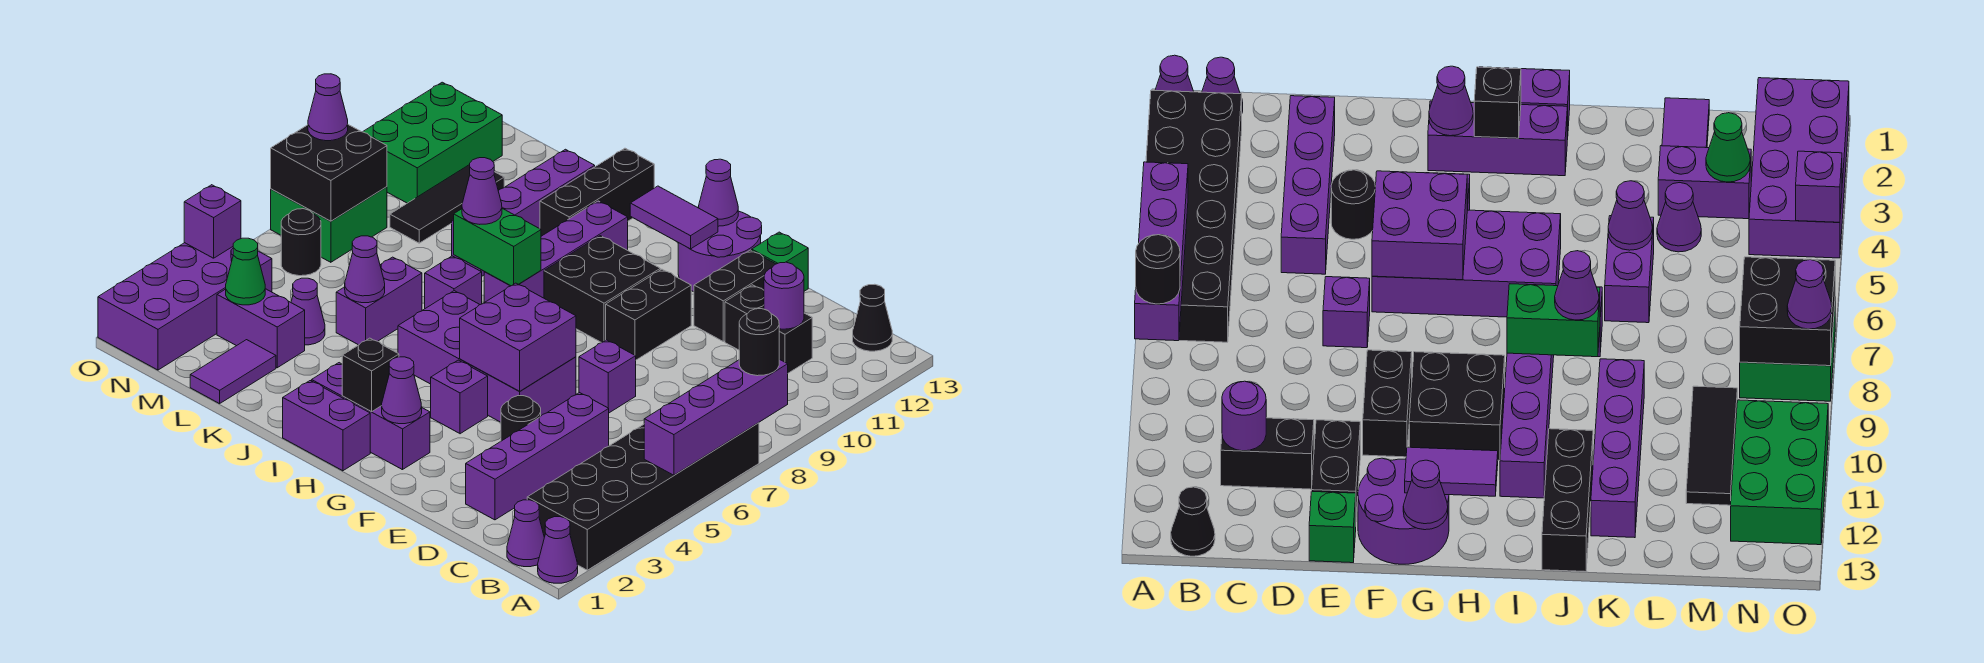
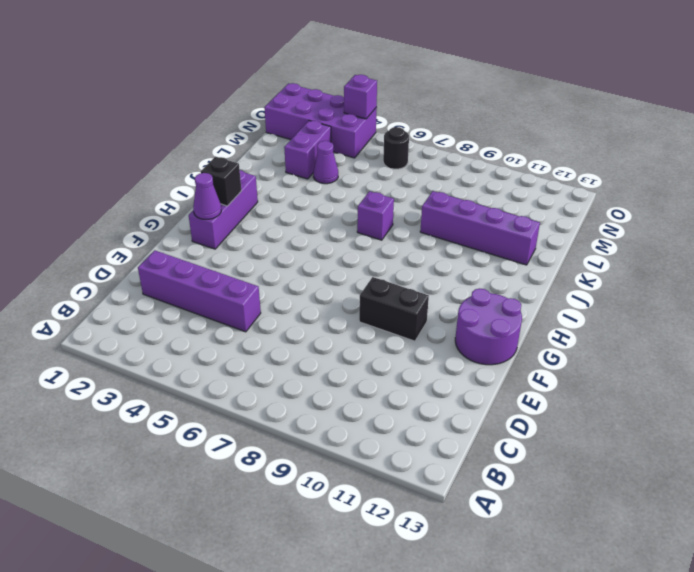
none -> purple cone A1 level 1
none -> black brick A2:B7 level 1
none -> purple cone B1 level 1
none -> black cone B13 level 1

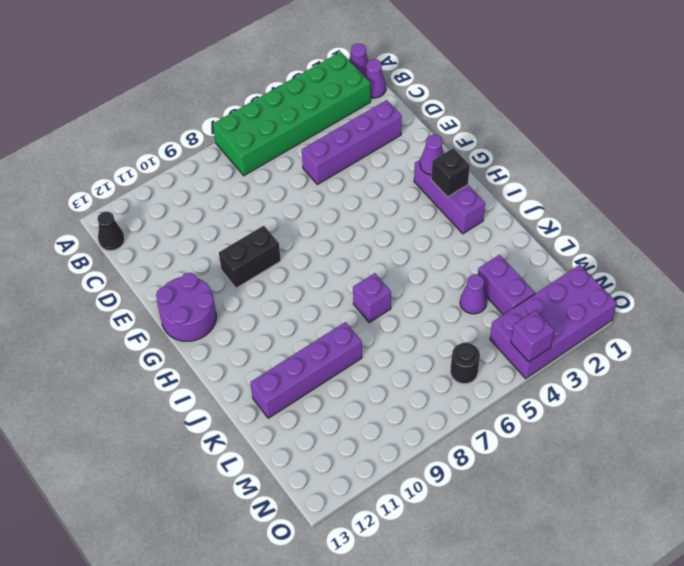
green brick A2:B7 level 1 -> black brick A2:B7 level 1
none -> black brick C11:D11 level 1
none -> black round brick E4 level 1
none -> purple brick E7 level 1
none -> black brick E11:E12 level 1

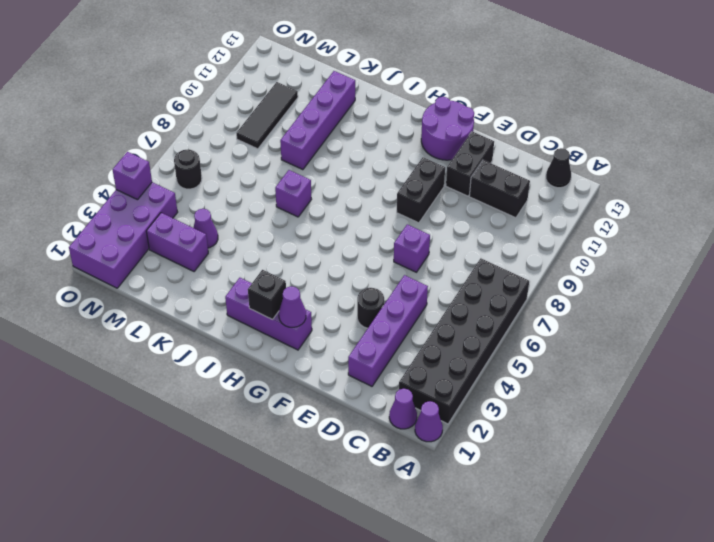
none -> green brick E13 level 1
none -> purple brick F5:I6 level 1
none -> purple brick G4 level 1
none -> black brick G9:H10 level 1

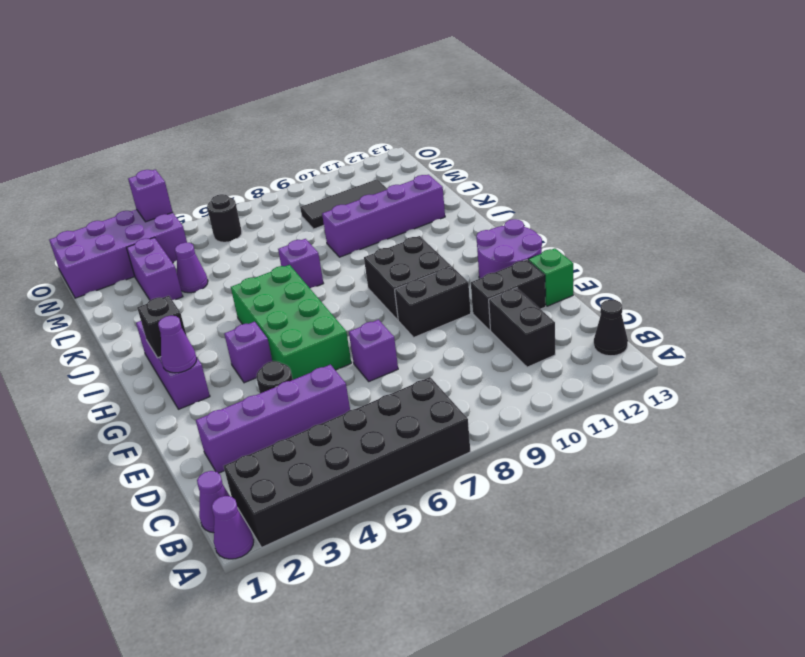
green brick F5:I6 level 1 -> purple brick F5:I6 level 1
none -> purple brick H1:I1 level 1
none -> purple brick I8:I11 level 1
none -> black brick J11:J13 level 1
none -> purple brick K5:K6 level 1

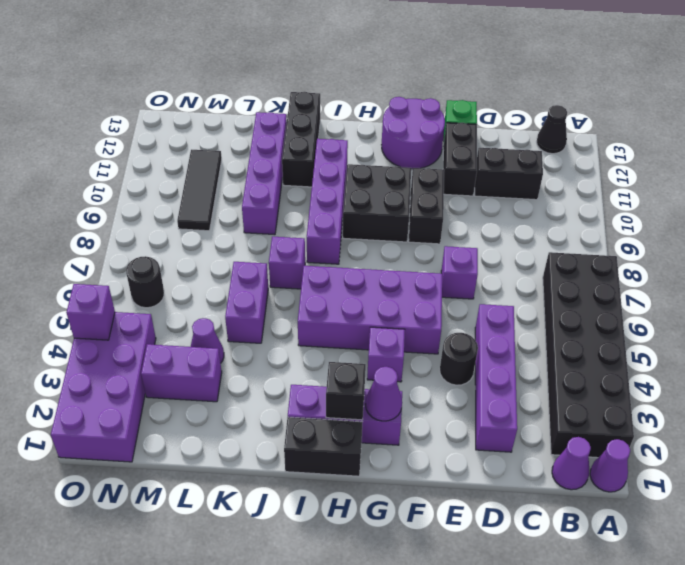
black brick H1:I1 level 1 -> purple brick H1:I1 level 1
none -> purple tile L1:L2 level 1
none -> green brick N7:O8 level 1
none -> green brick N10:O12 level 1
none -> purple brick A5:A8 level 2

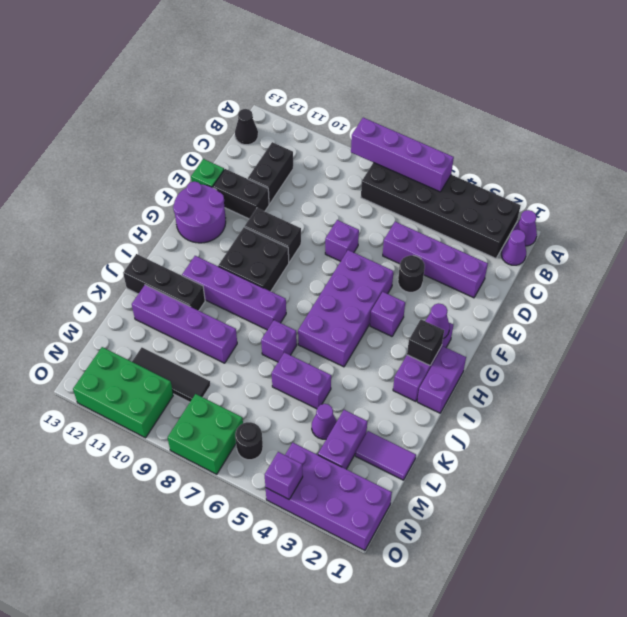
none -> purple round brick C11 level 2
none -> purple brick F5:G6 level 2
none -> purple tile G12:H12 level 2
none -> purple cone G13 level 2

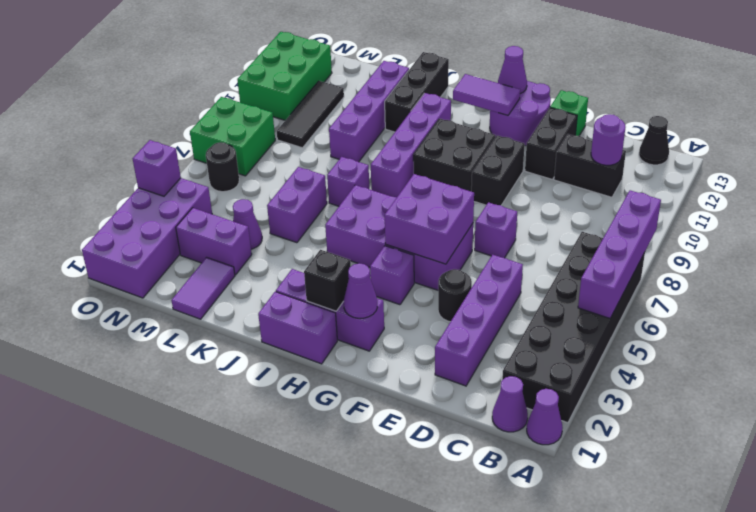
none -> green brick I8:J8 level 2
none -> purple cone K5 level 2
none -> green cone M3 level 2
none -> black brick N7:O8 level 2

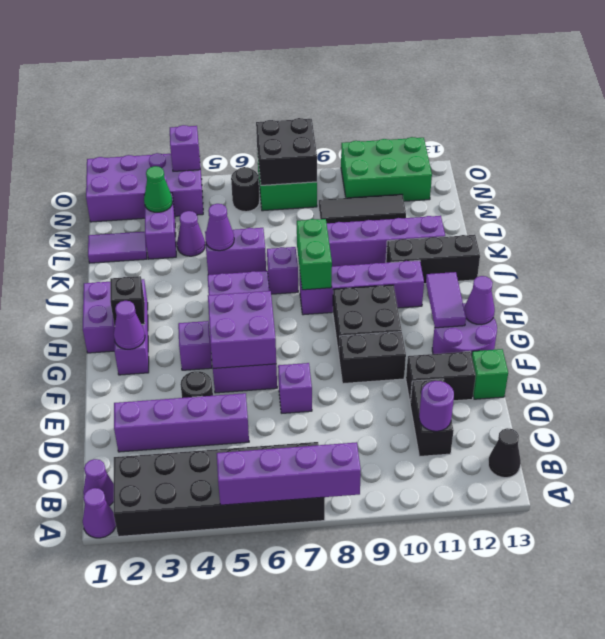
none -> black round brick A8 level 3
none -> purple cone J8 level 3
none -> purple cone O8 level 3

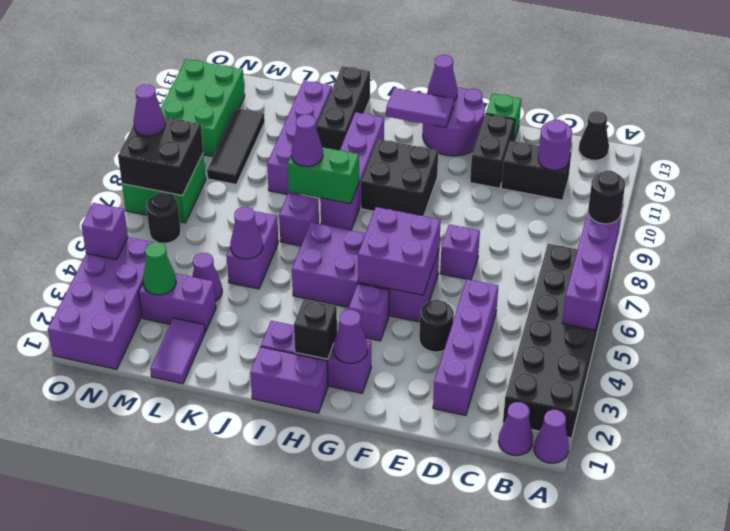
none -> black brick F9:F10 level 1

